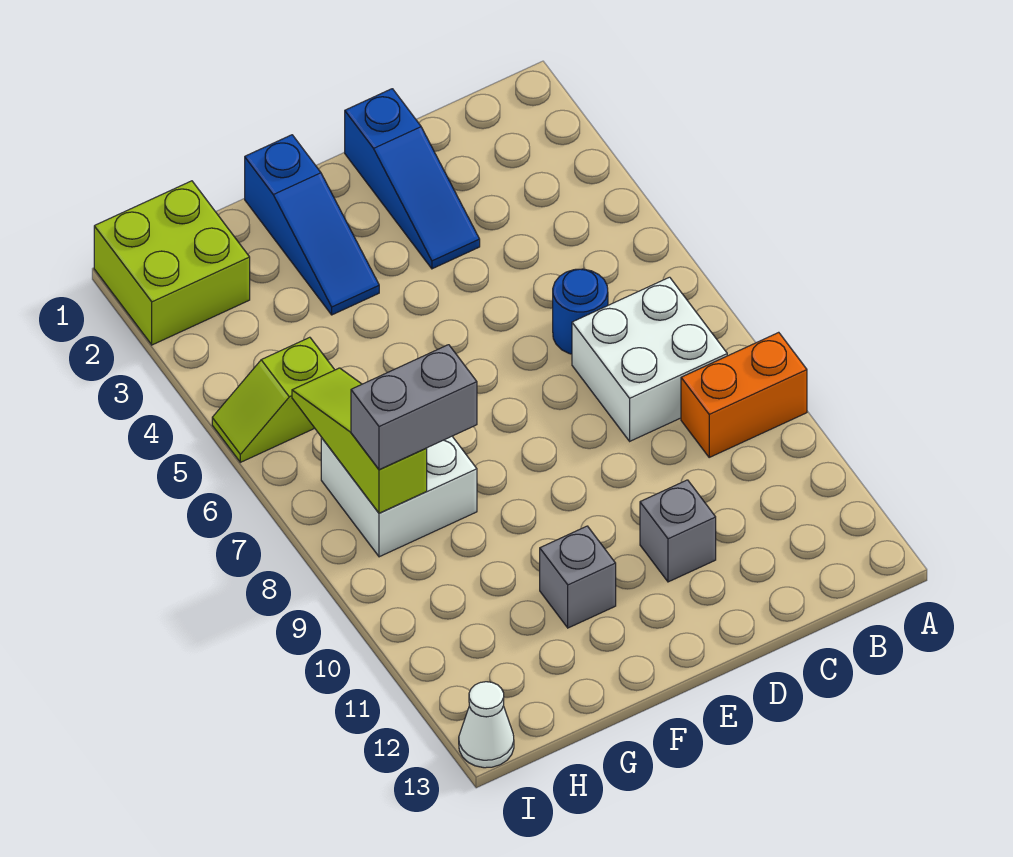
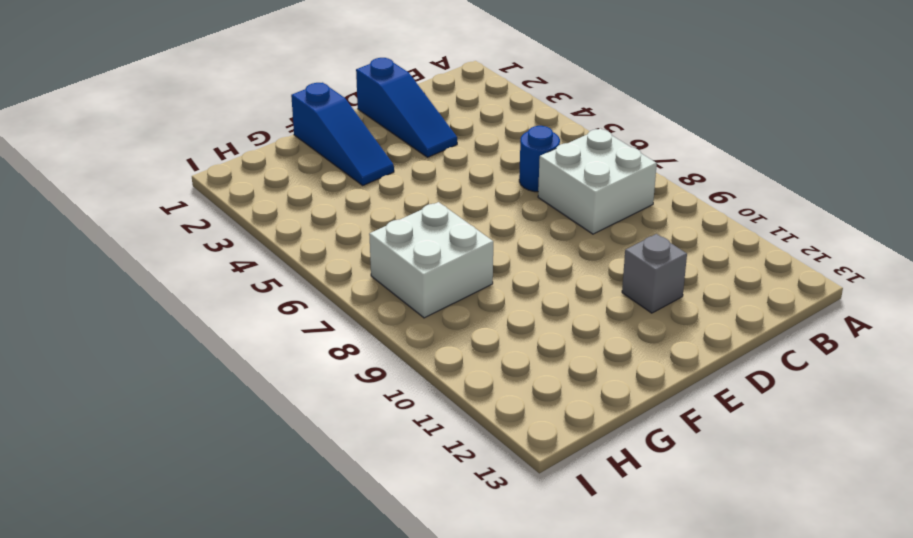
none -> orange brick A9:B9 level 1
none -> grey brick F11 level 1
none -> lime brick H1:I2 level 1

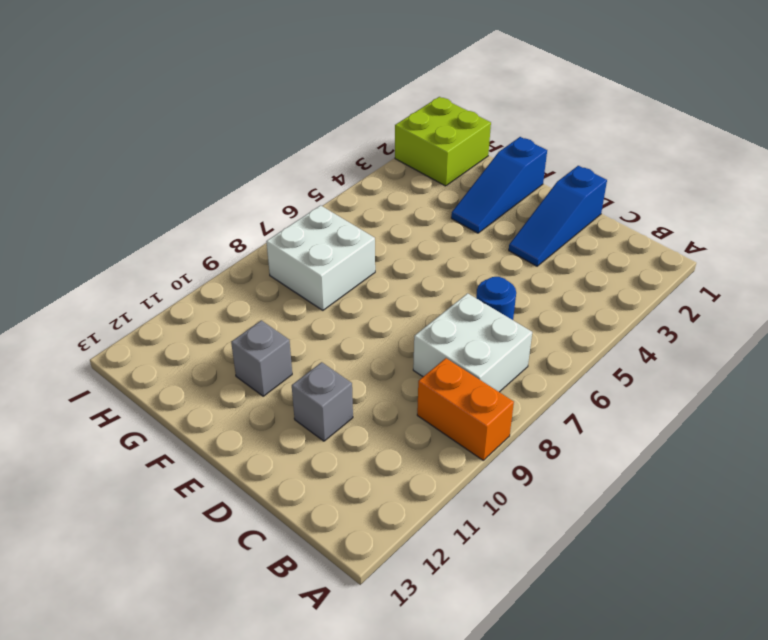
none -> lime slope H5:I5 level 1 top H
none -> white cone I13 level 1
none -> lime slope H6:H8 level 2 top 8

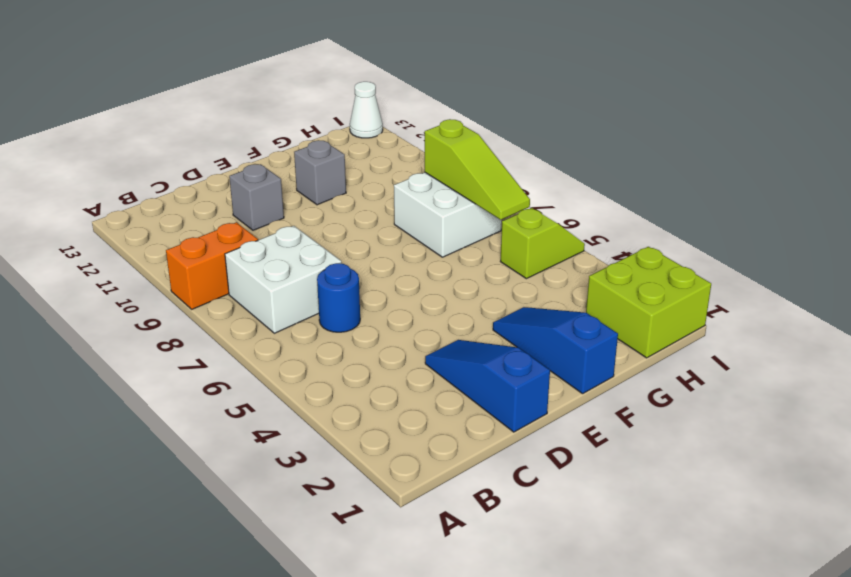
none -> grey brick G8:H8 level 3

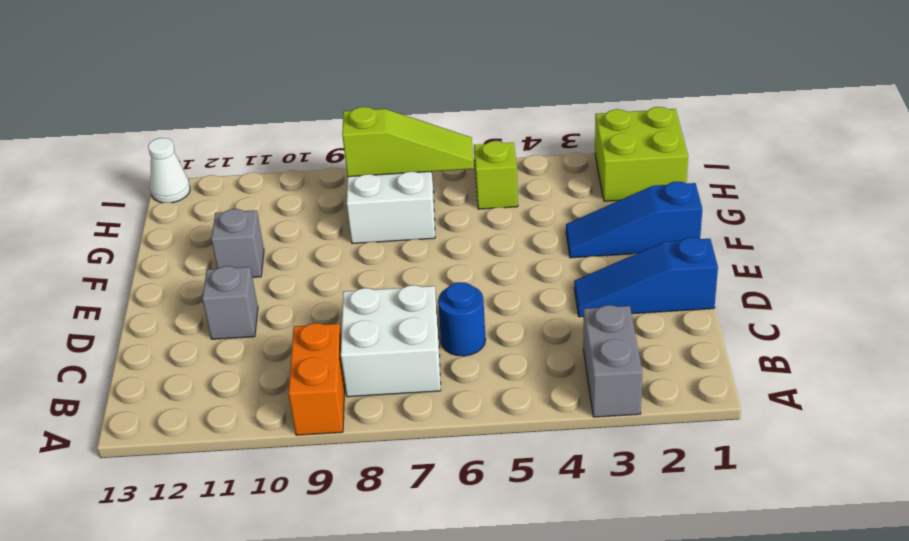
grey brick A3:B3 level 1 -> grey brick G8:H8 level 3

